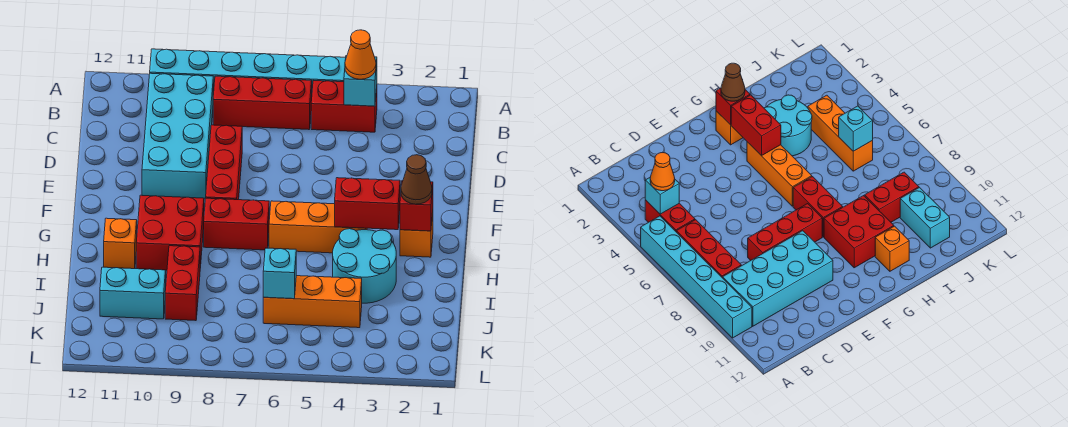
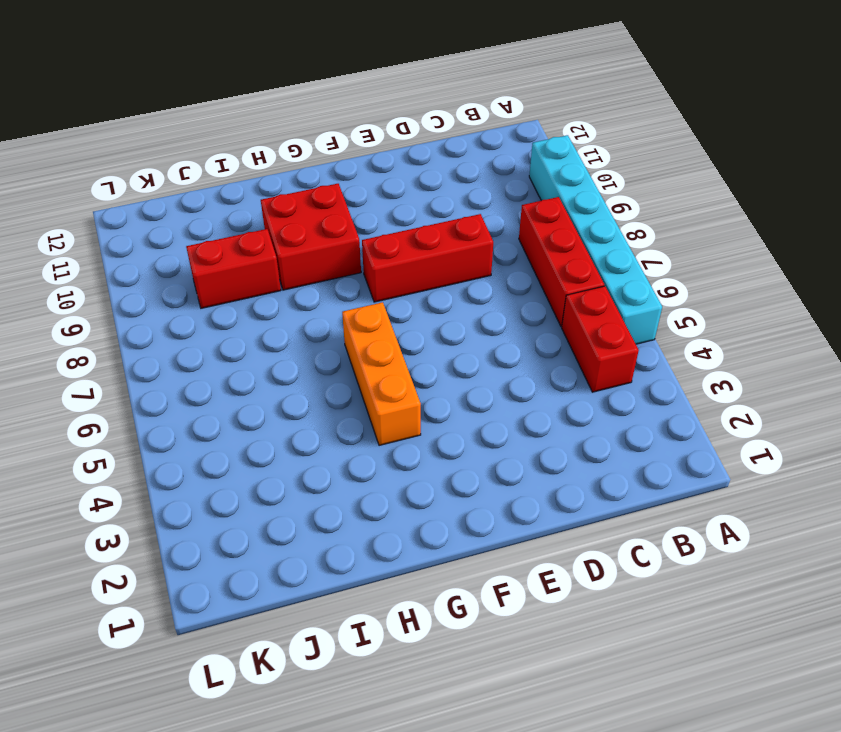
none -> cyan brick B9:E10 level 1
none -> orange brick G2 level 1
none -> red brick G7:G8 level 1

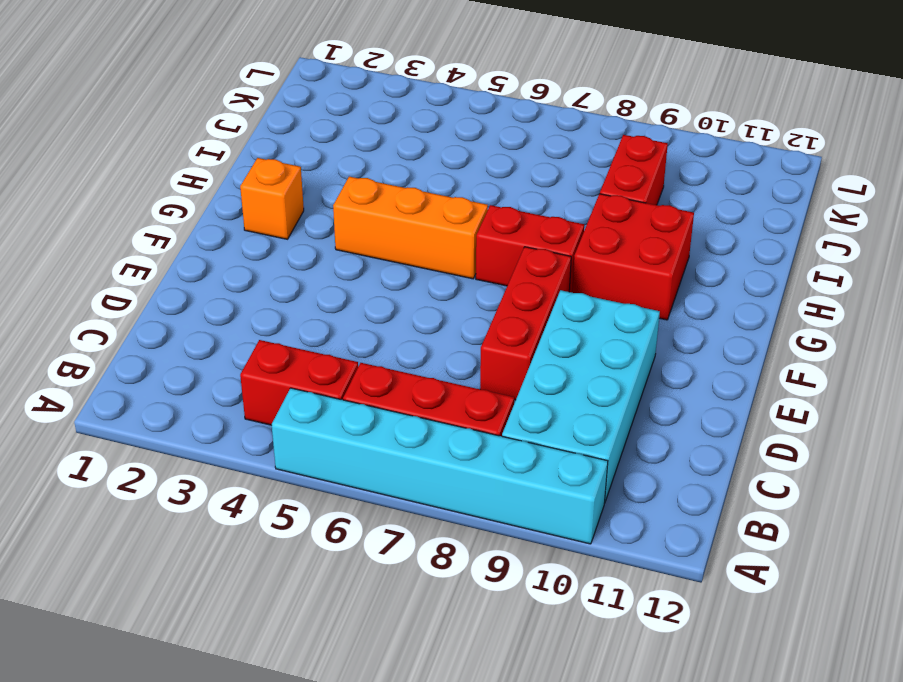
none -> cyan round brick H3:I4 level 1
none -> orange brick H11 level 1
none -> orange brick J4:J6 level 1

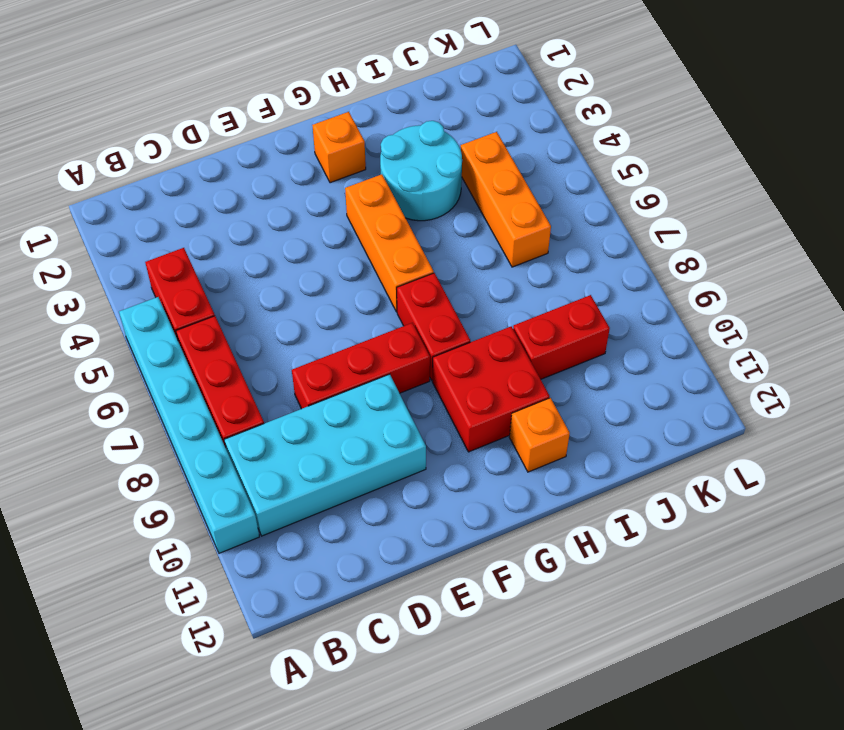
none -> cyan brick J10:J11 level 1
none -> cyan brick B4 level 2
none -> red brick G2 level 2

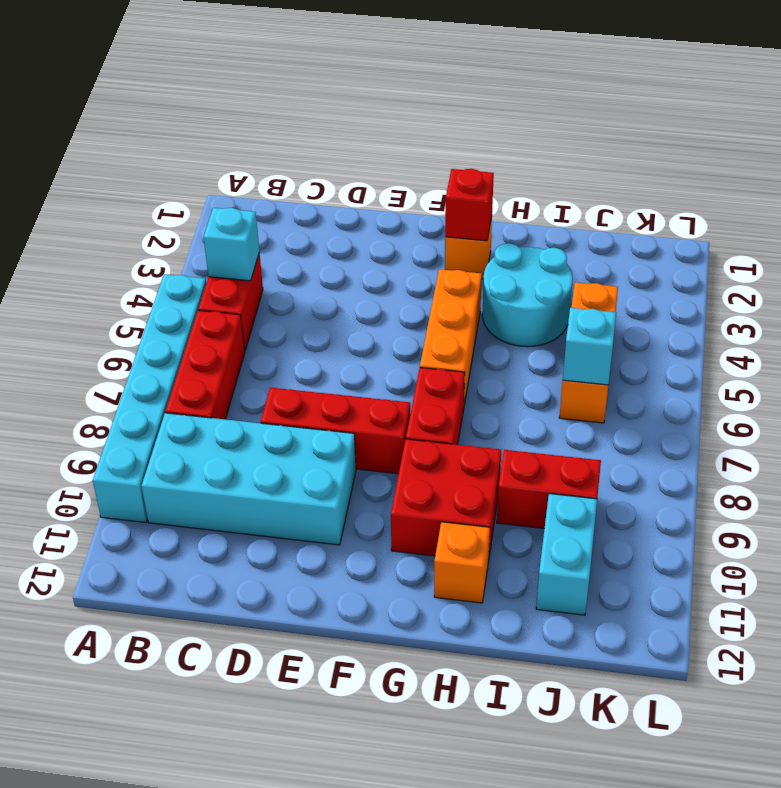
none -> red brick G3:G4 level 2
none -> orange cone B4 level 3
none -> brown cone G2 level 3

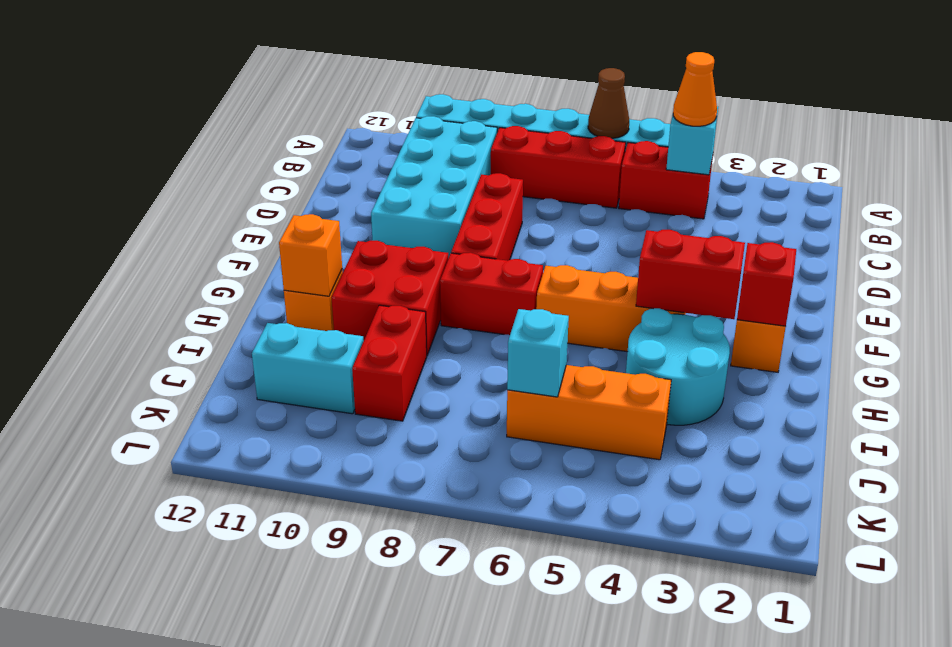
brown cone A6 level 2 -> brown cone G2 level 3
orange brick H11 level 2 -> none

